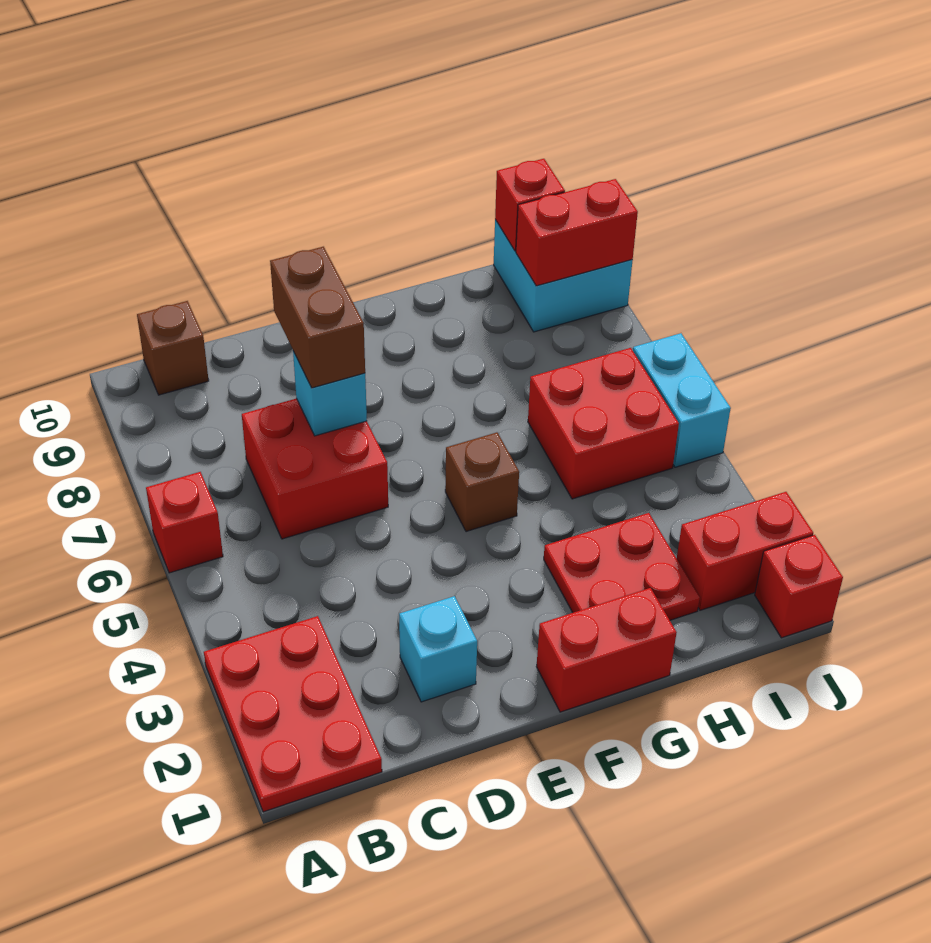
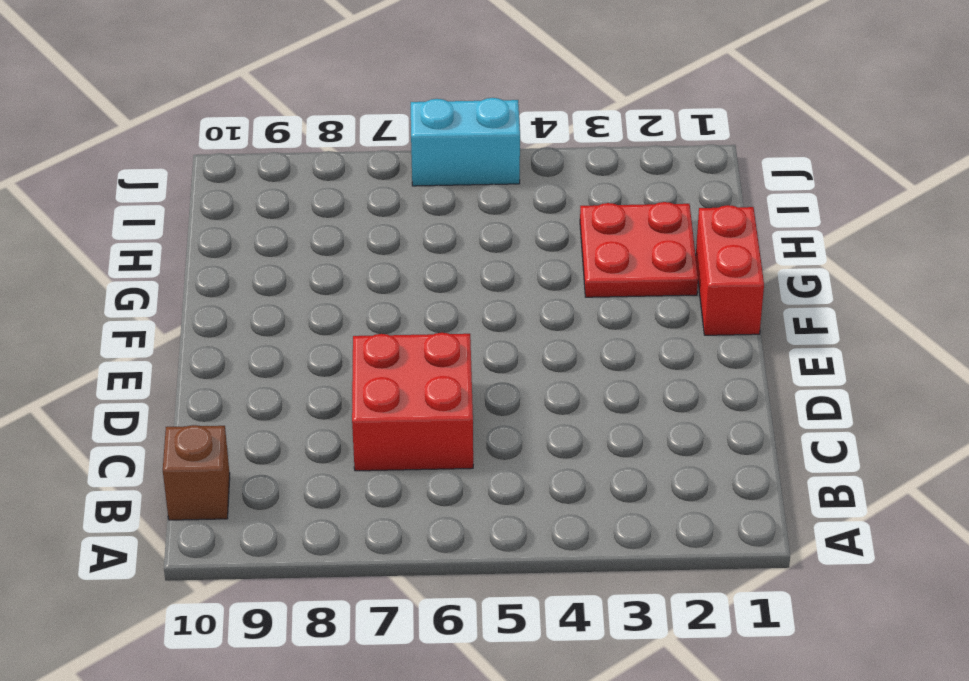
none -> red plate A1:B3 level 1
none -> red brick A6 level 1
none -> cyan brick D2 level 1

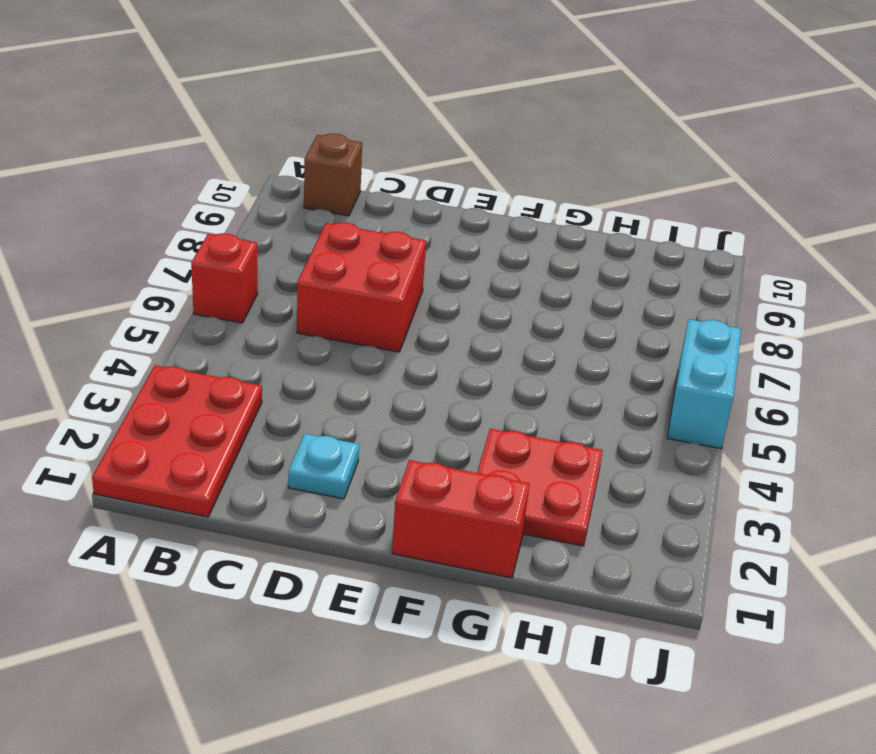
cyan plate D2 level 1 -> cyan brick D2 level 1
none -> brown brick F5 level 1
none -> red brick H5:I6 level 1
none -> red brick I2:J2 level 1

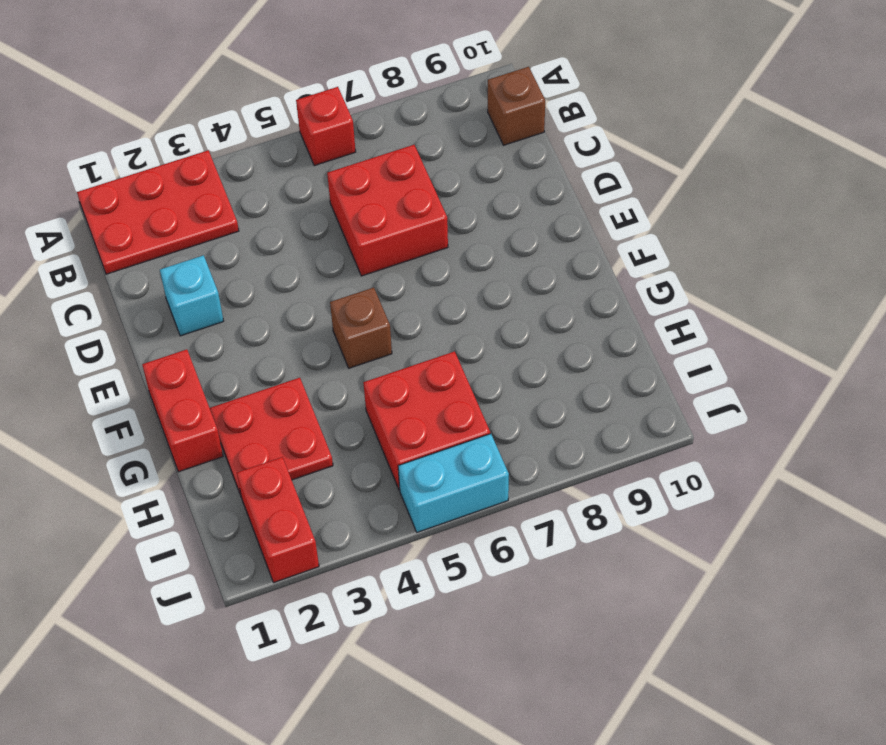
none -> cyan brick I9:J10 level 1
none -> red brick J1 level 1
none -> cyan brick D7 level 2

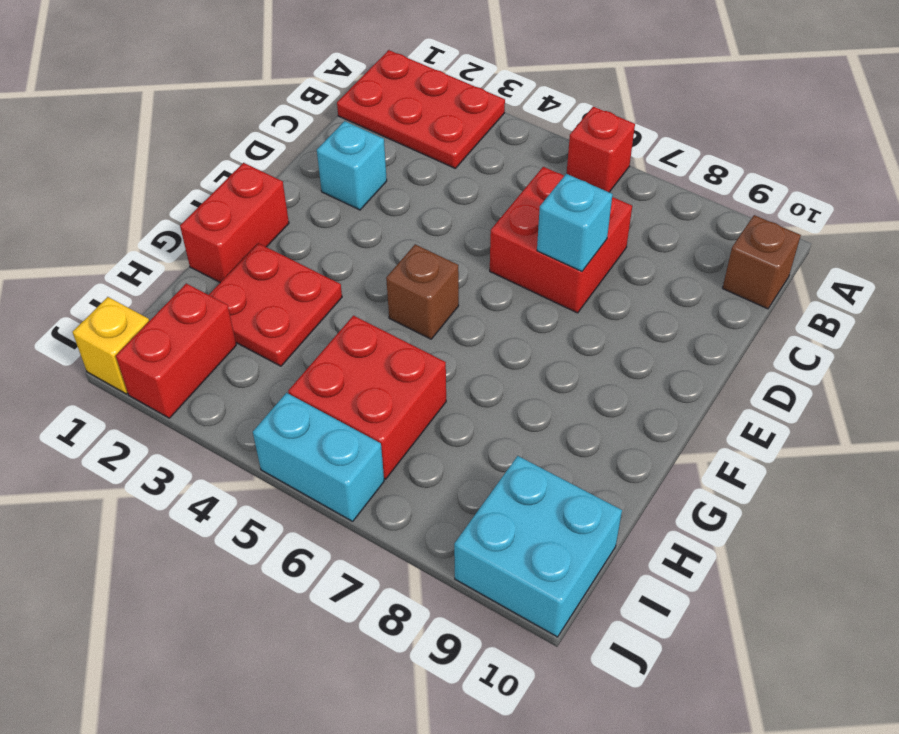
yellow brick J1 level 1 -> red brick J1 level 1
none -> red brick I9:J9 level 2
none -> red brick I10 level 2
none -> brown brick D7:D8 level 3

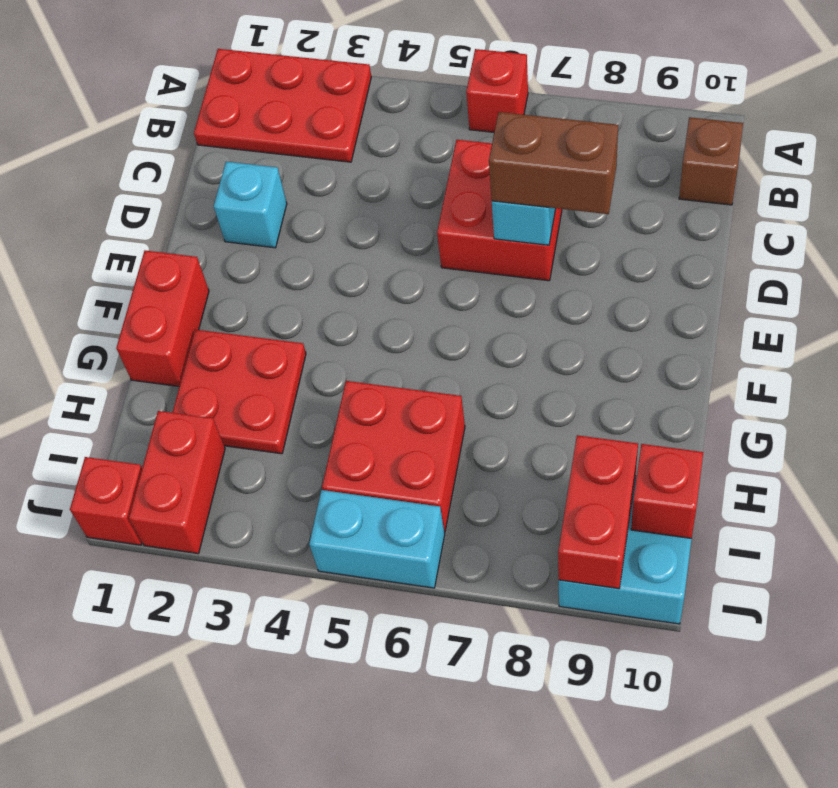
none -> brown brick F5 level 1

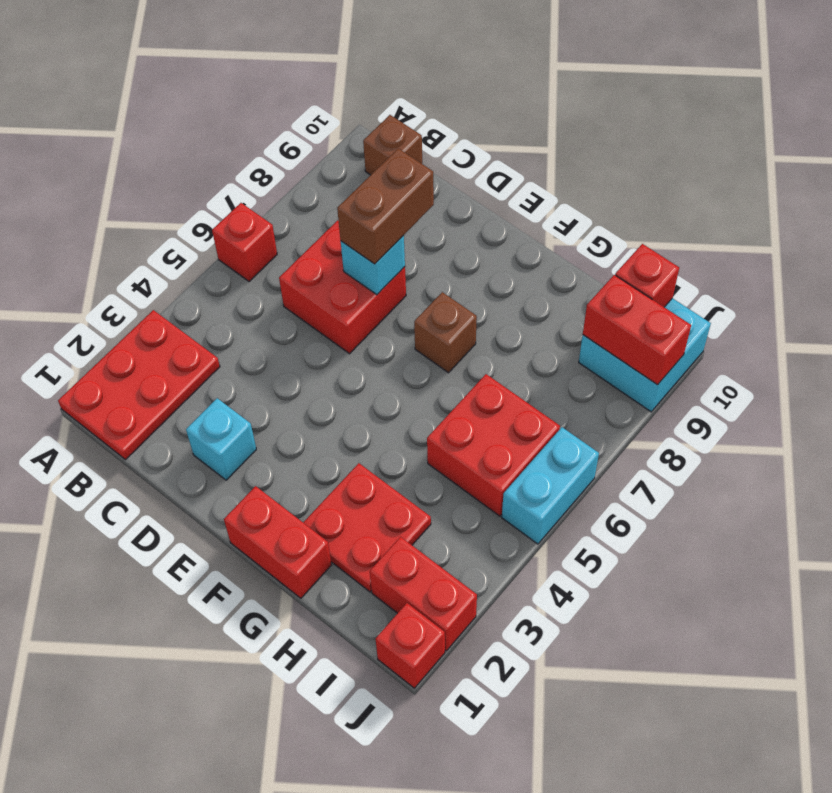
brown brick F7 level 1 -> brown brick F5 level 1

